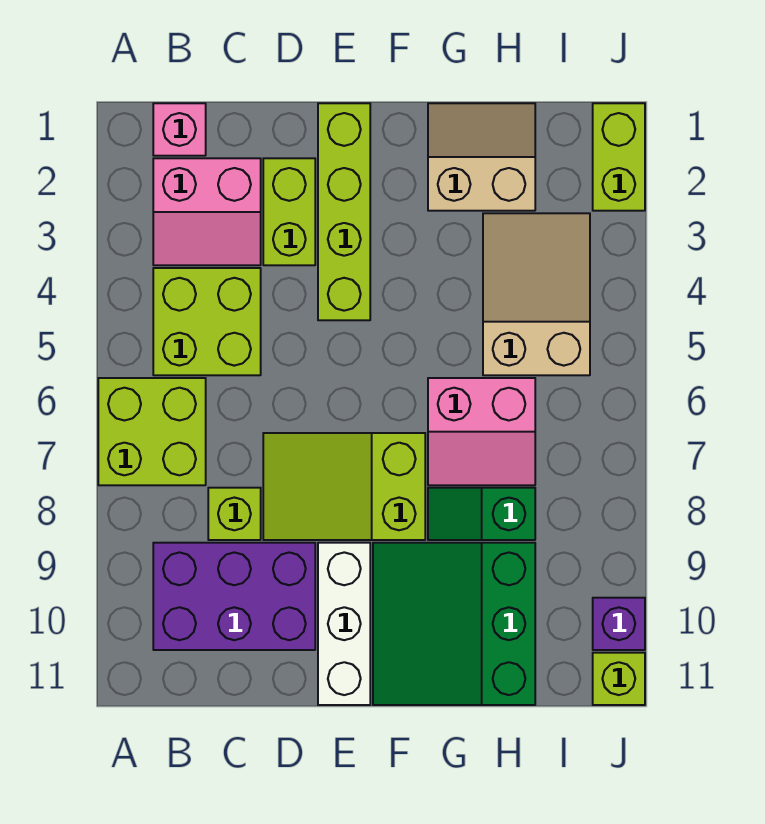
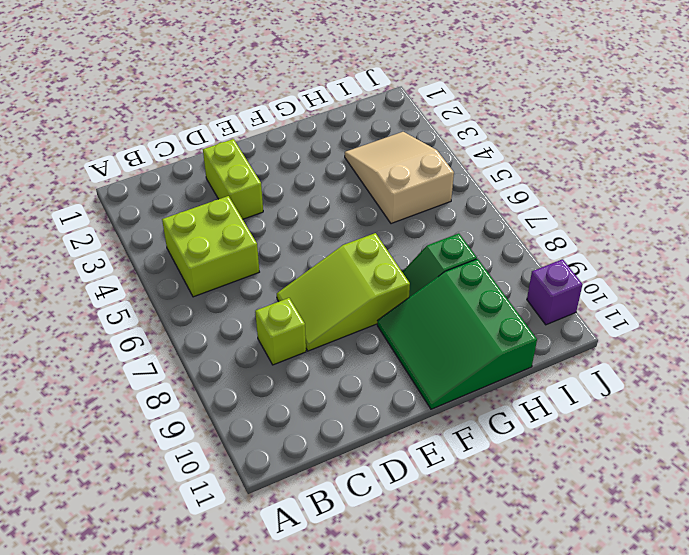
none -> lime brick A6:B7 level 1
none -> pink brick B1 level 1
none -> pink slope B2:C3 level 1 top 2

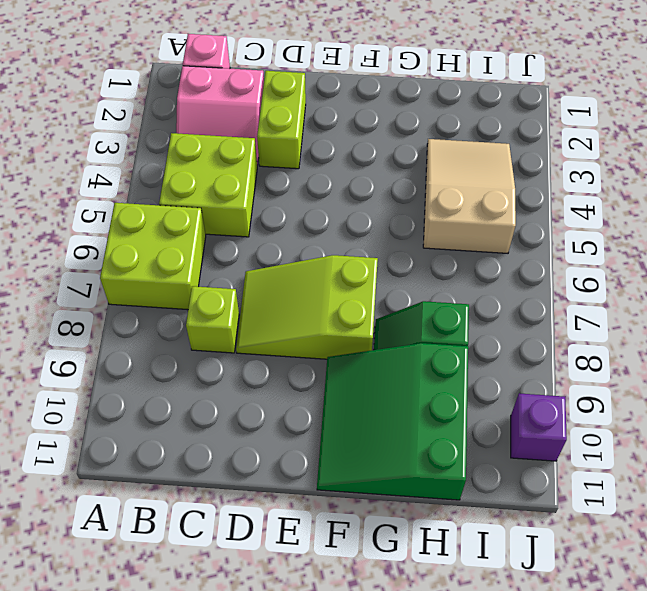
none -> purple brick B9:D10 level 1
none -> lime brick E1:E4 level 1
none -> white brick E9:E11 level 1

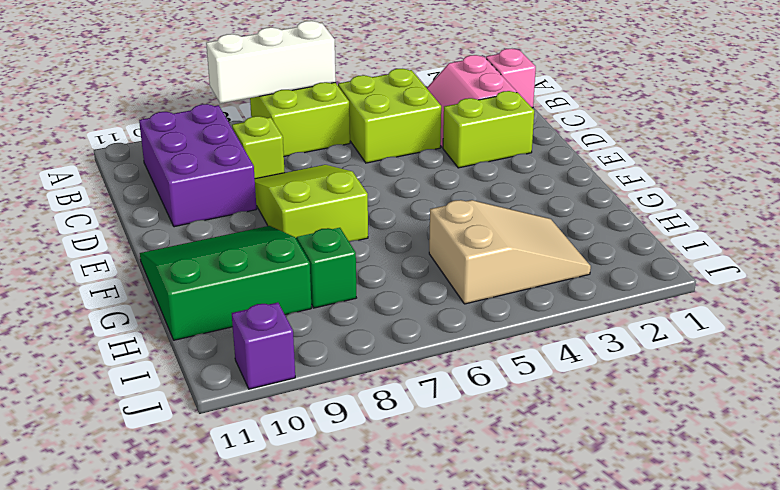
white brick A6:A8 level 2 -> white brick E9:E11 level 1
none -> lime brick E1:E4 level 1
none -> tan slope G1:H2 level 1 top 2
none -> pink slope G6:H7 level 1 top 6

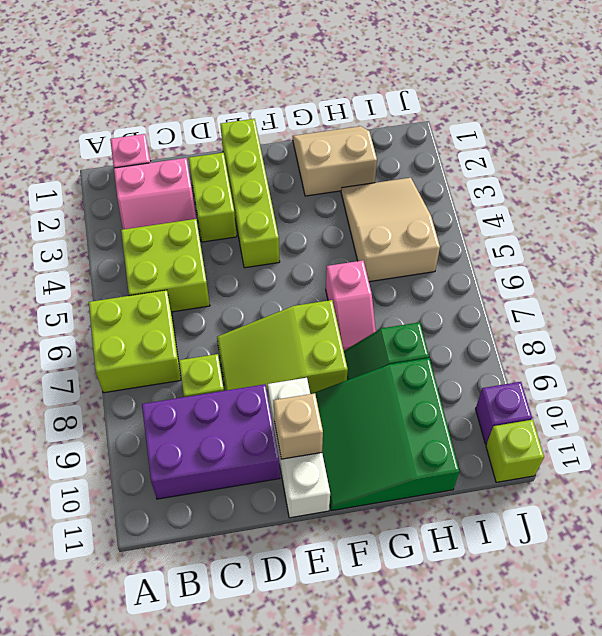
tan brick E10 level 2 -> none
pink slope G6:G7 level 1 top 6 -> pink slope G6:H7 level 1 top 6
none -> lime brick J1:J2 level 1

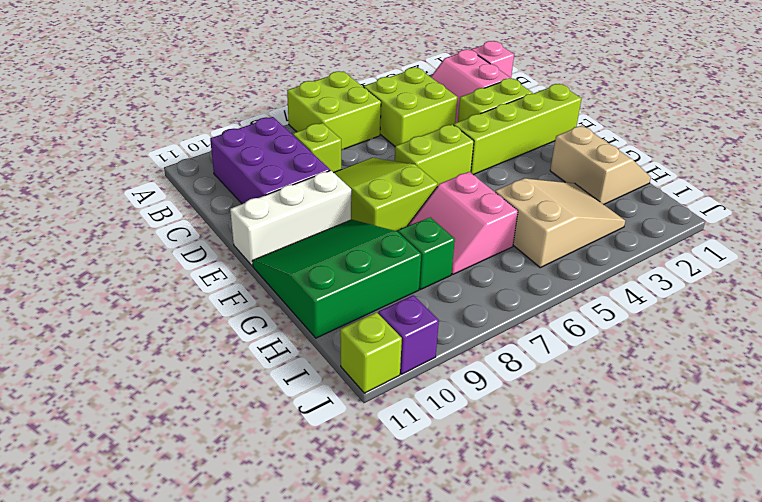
lime brick E5:E6 level 1 -> lime brick J1:J2 level 1

